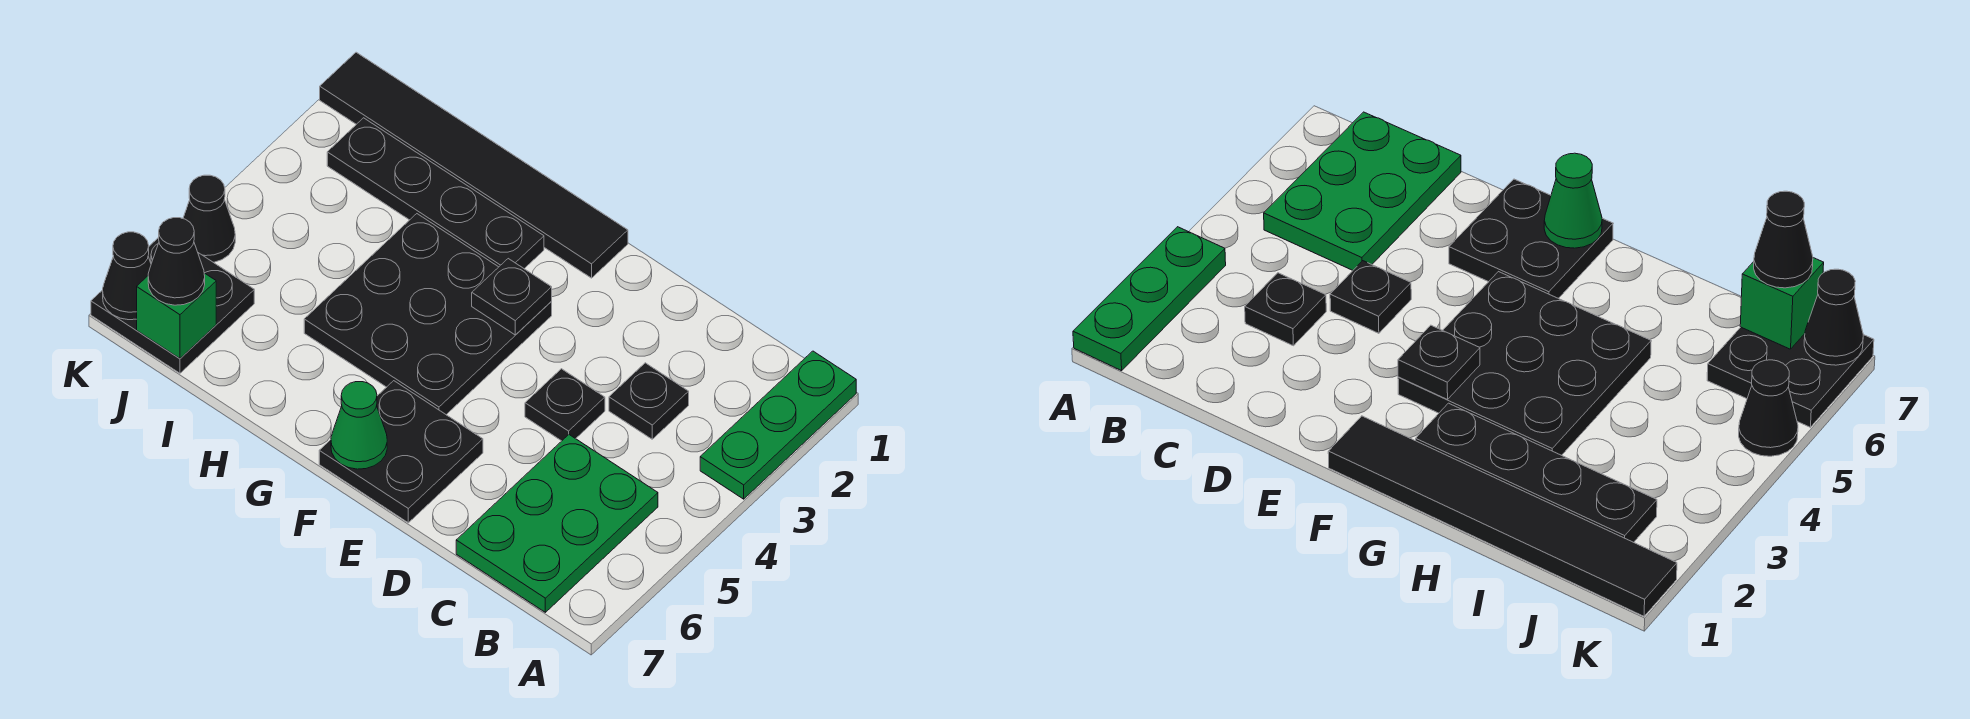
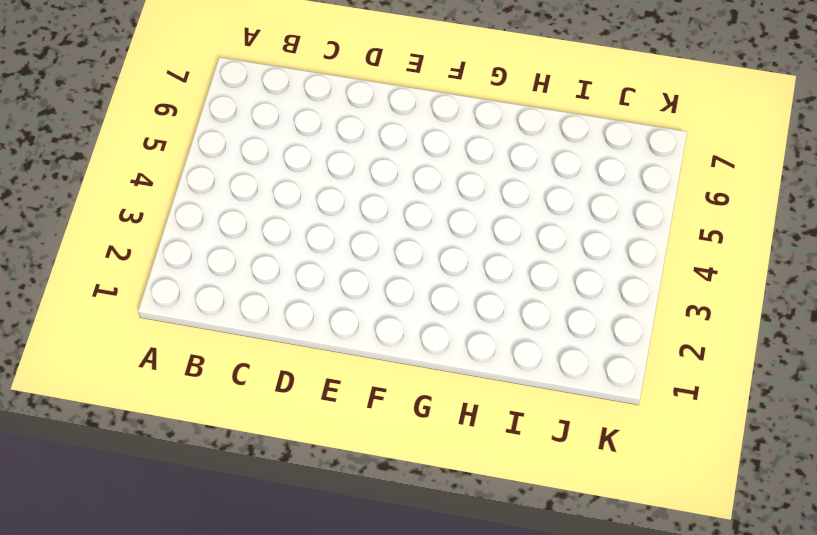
none -> green plate A1:A3 level 1
none -> green plate B5:C7 level 1
none -> black plate C3 level 1

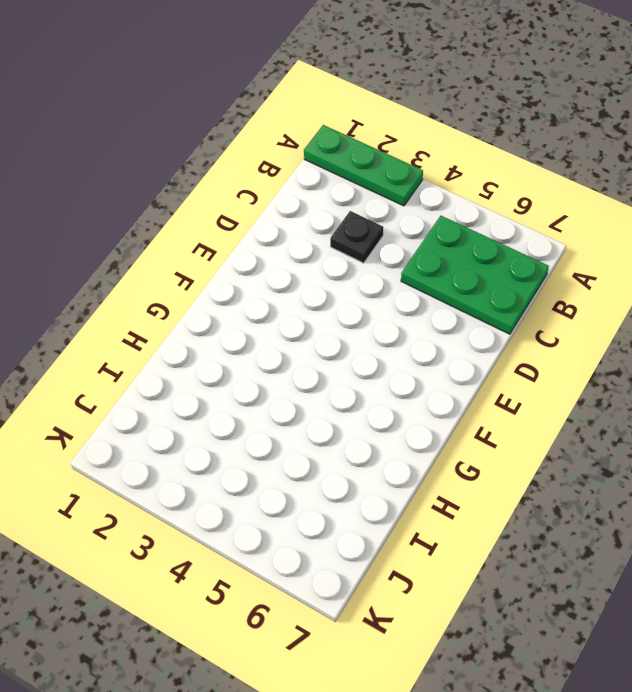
none -> black plate D4 level 1
none -> black plate E6:F7 level 1
none -> black tile F1:K1 level 1

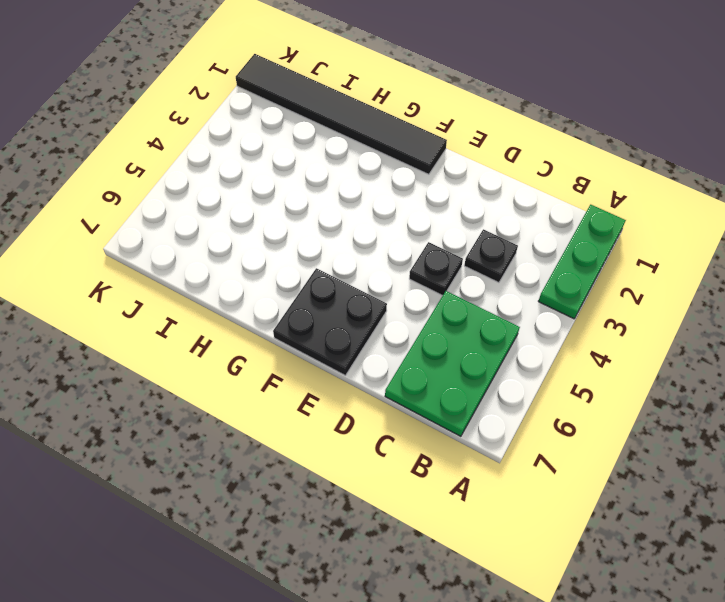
none -> black plate F3:H5 level 1
none -> black plate G2:J2 level 1
none -> black plate J6:K7 level 1

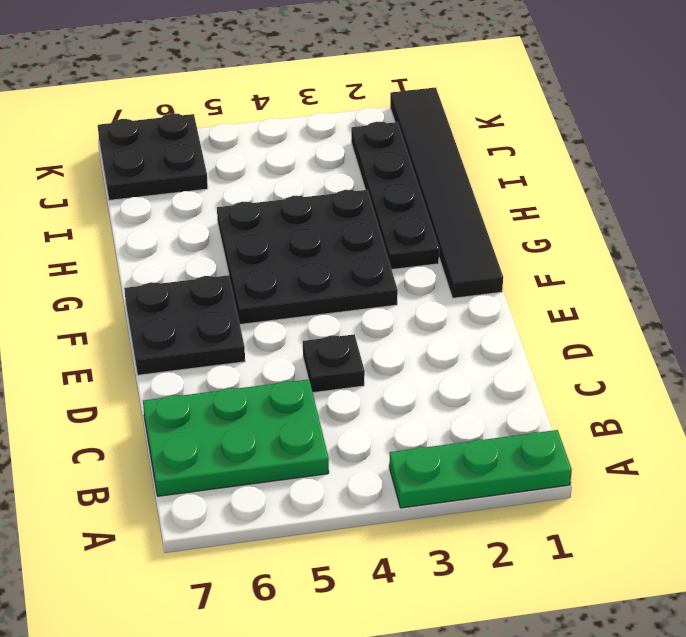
none -> black plate C3 level 1
none -> black cone K5 level 1
none -> black plate F3 level 2

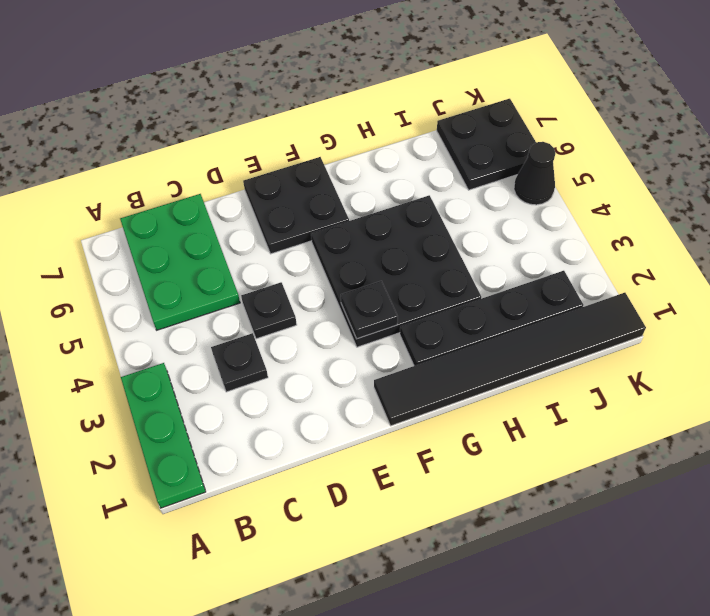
none -> green cone F7 level 2
none -> green brick J7 level 2
none -> black cone K7 level 2

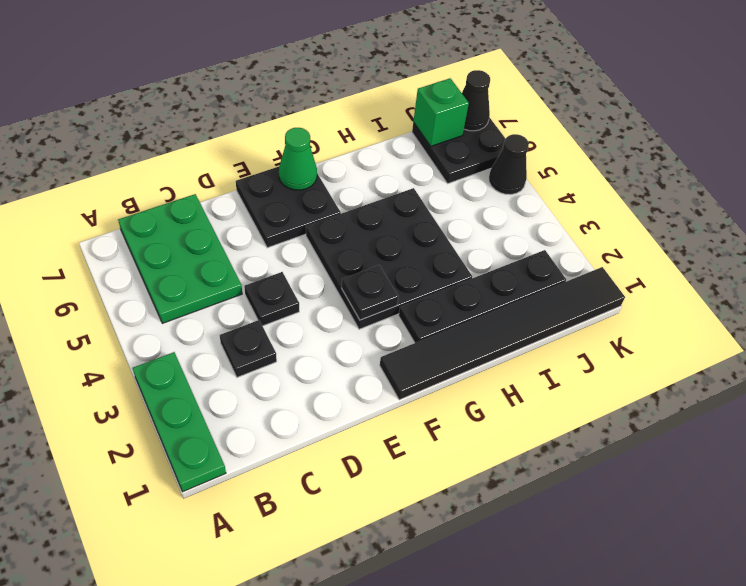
none -> black cone J7 level 3

